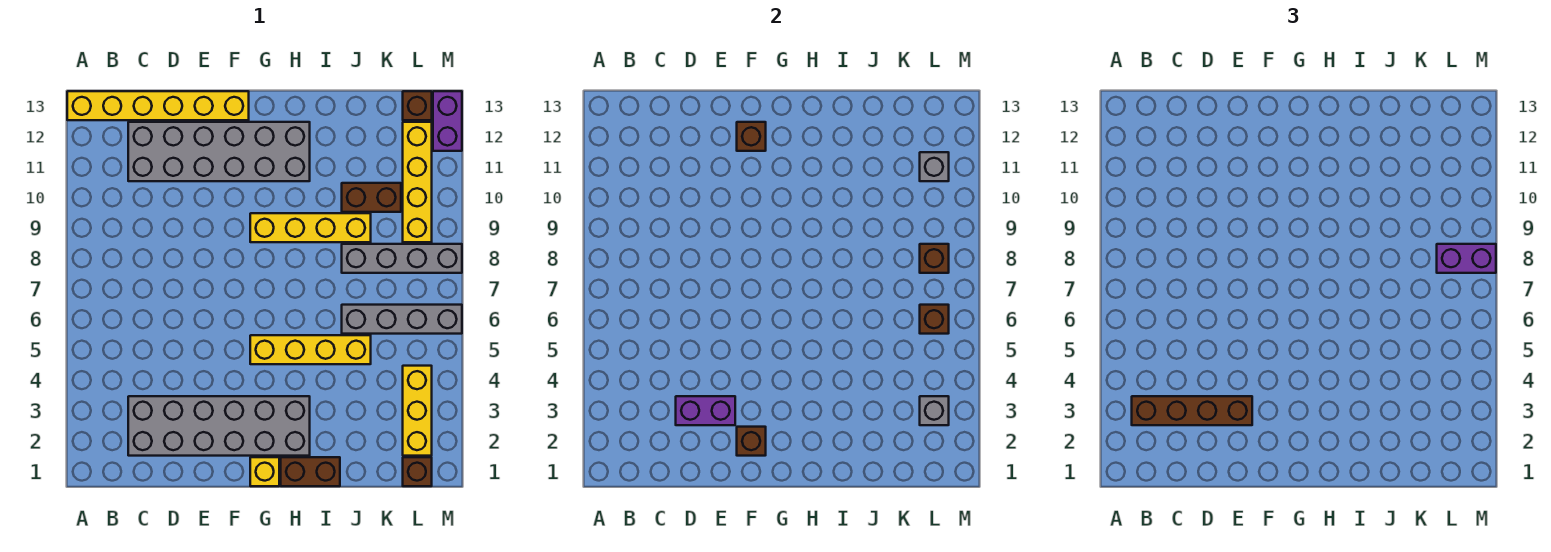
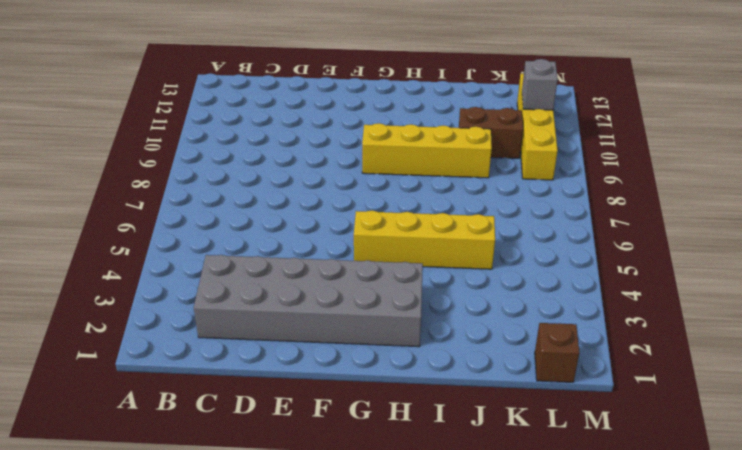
none -> yellow brick A13:F13 level 1
none -> grey brick C11:H12 level 1
none -> yellow brick G1 level 1

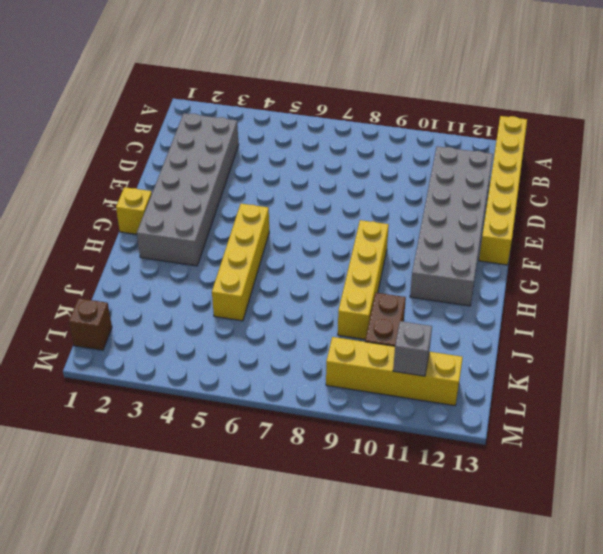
none -> brown brick H1:I1 level 1
none -> grey brick J6:M6 level 1
none -> grey brick J8:M8 level 1

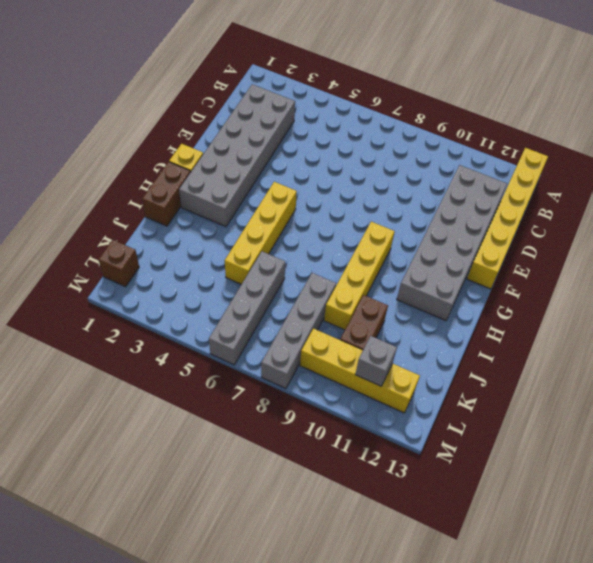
none -> yellow brick L2:L4 level 1
none -> brown brick L13 level 1
none -> purple brick M12:M13 level 1

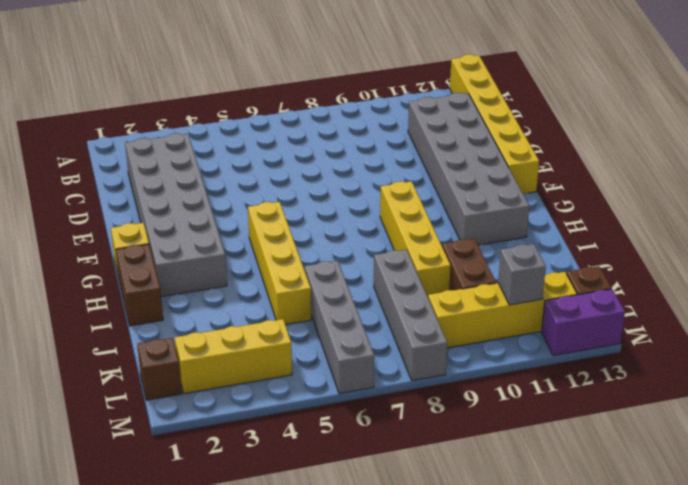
none -> purple brick D3:E3 level 2
none -> brown brick F2 level 2
none -> brown brick F12 level 2

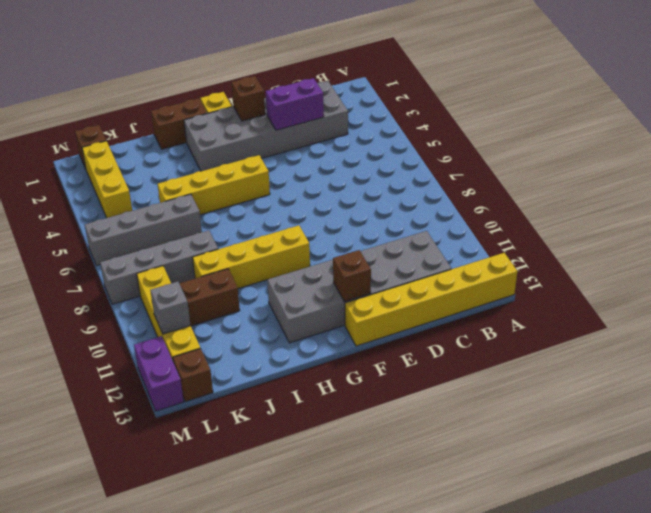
none -> grey brick L3 level 2
none -> brown brick L6 level 2
none -> brown brick L8 level 2

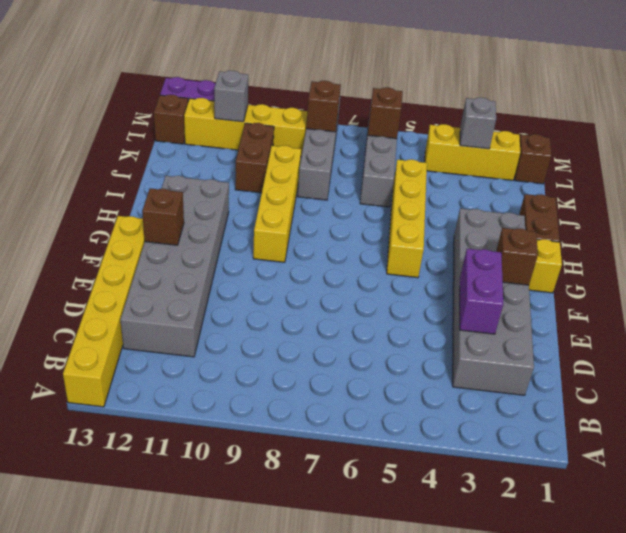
none -> brown brick B3:E3 level 3
none -> purple brick L8:M8 level 3

